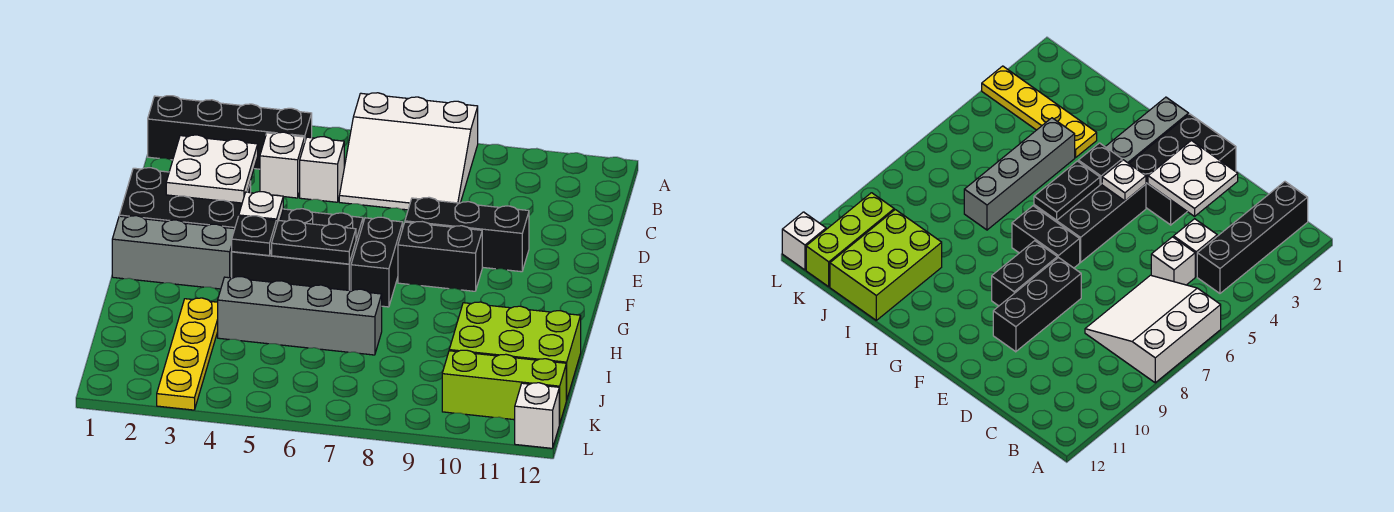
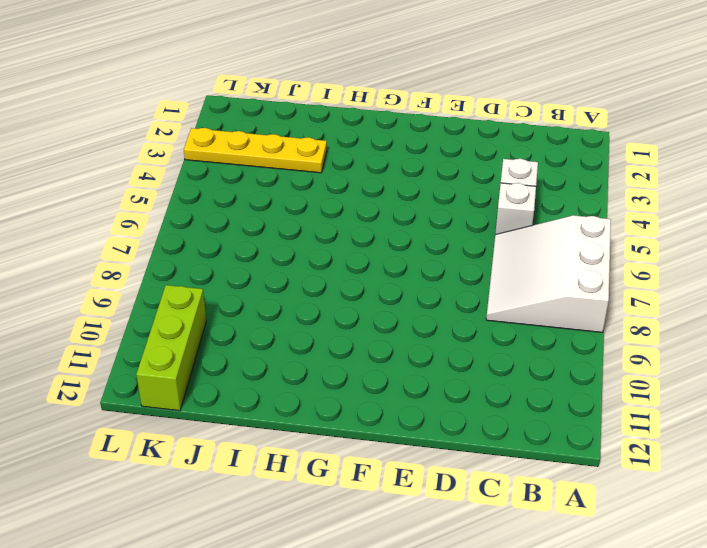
none -> black brick B1:B4 level 1
none -> black brick E1:F3 level 1
none -> black brick E8:E10 level 1

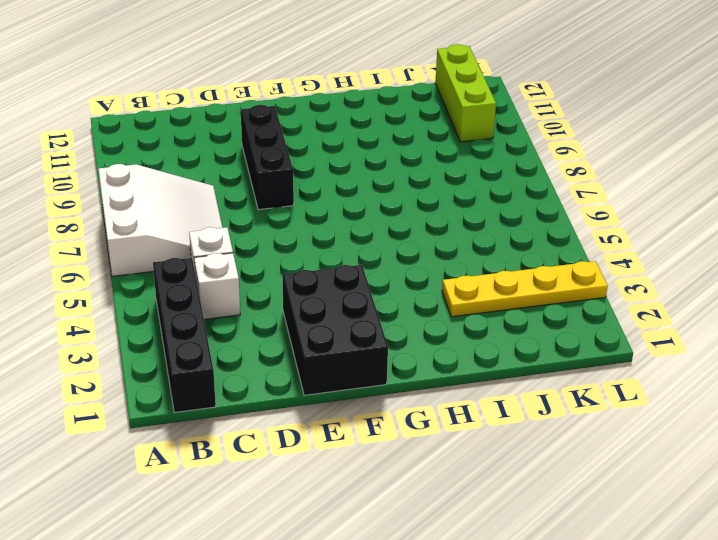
none -> black brick F4:G6 level 1
none -> black brick F7:G7 level 1
none -> black brick F8:F9 level 1

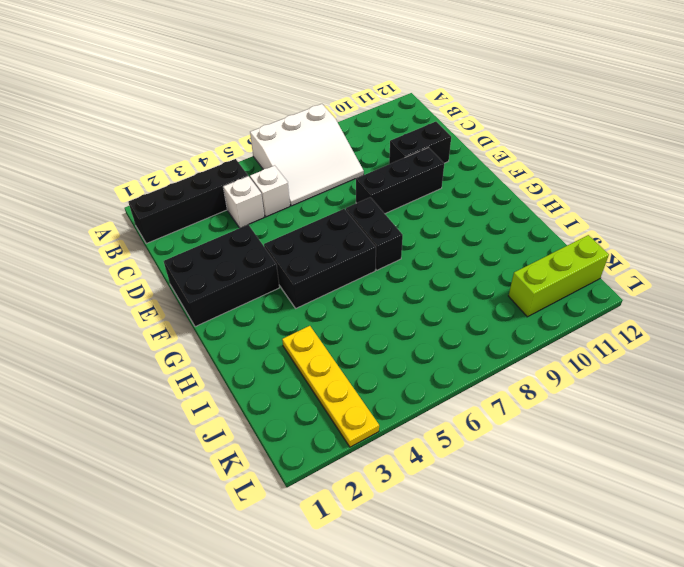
black brick D10:D11 level 1 -> black brick F8:F9 level 1
none -> grey brick G1:G3 level 1
none -> grey brick I4:I7 level 1
none -> lime brick I10:J12 level 1

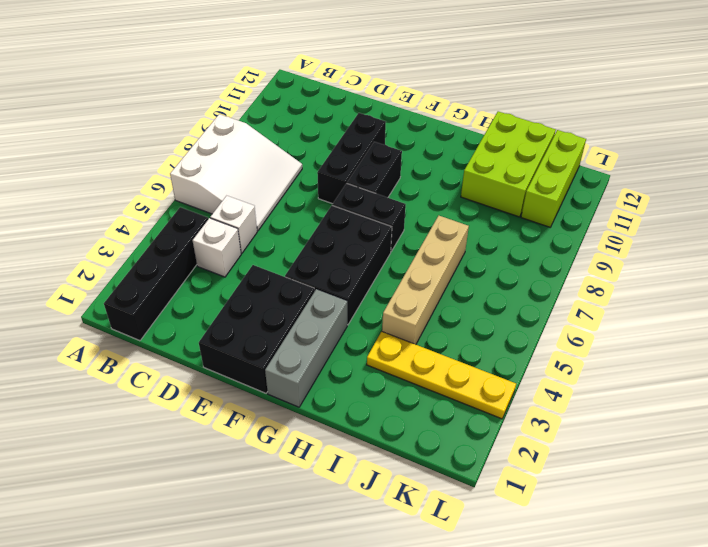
tan brick I4:I7 level 1 -> grey brick I4:I7 level 1
none -> white brick L12 level 1
none -> white plate D2:E3 level 2
none -> white plate F4 level 2

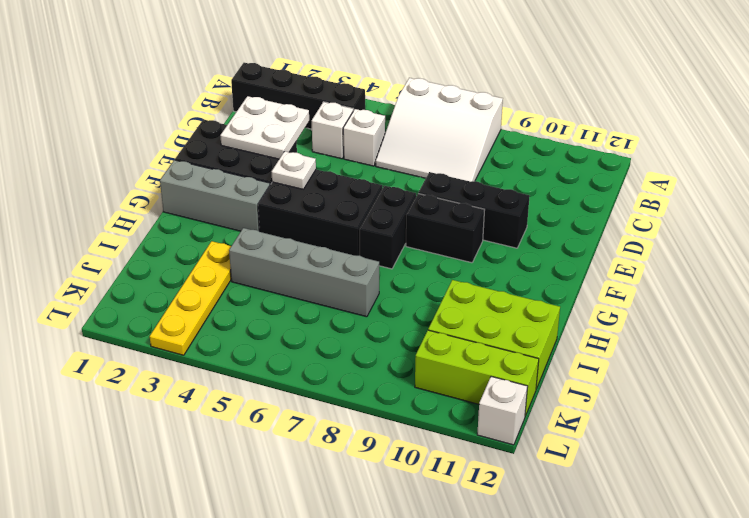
none -> black plate G4 level 2
none -> black plate G5:G6 level 2

